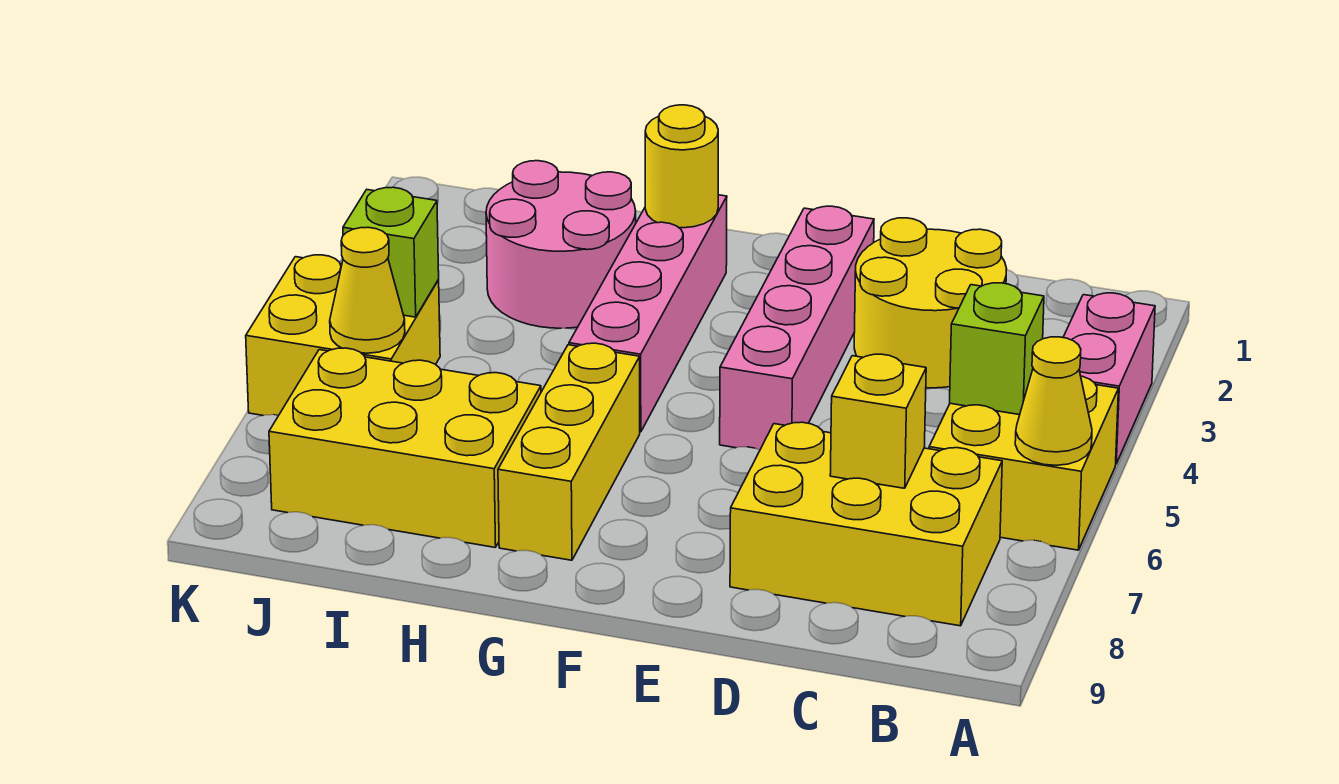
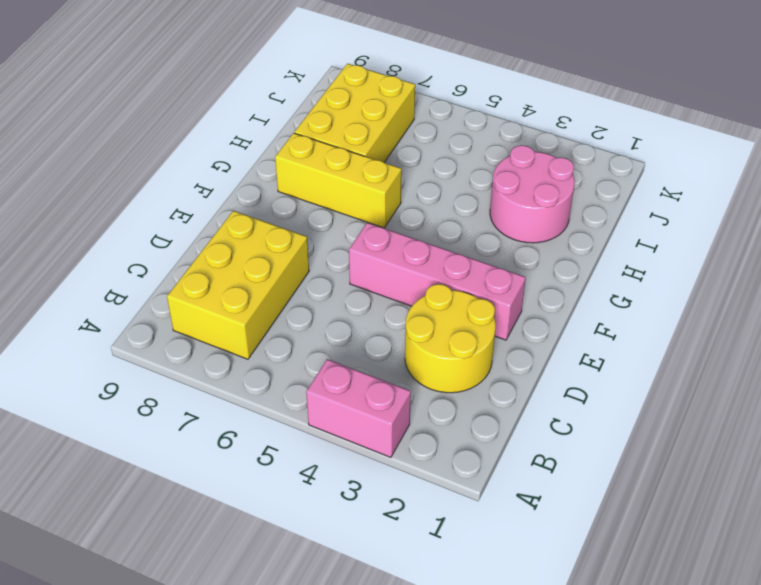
none -> yellow brick A5:B6 level 1
none -> pink brick G2:G5 level 1
none -> yellow brick J5:K6 level 1

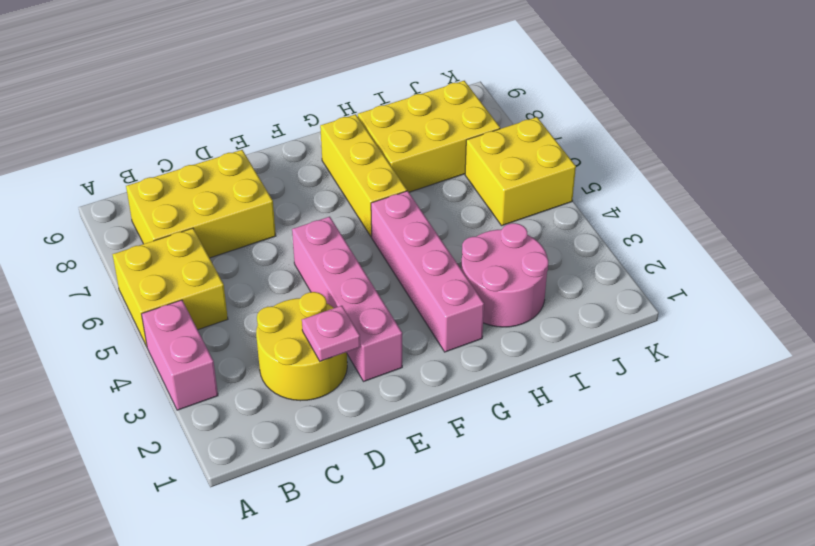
pink plate D2 level 2 -> none
none -> yellow cone A6 level 2
none -> lime brick B5 level 2
none -> yellow brick C7 level 2

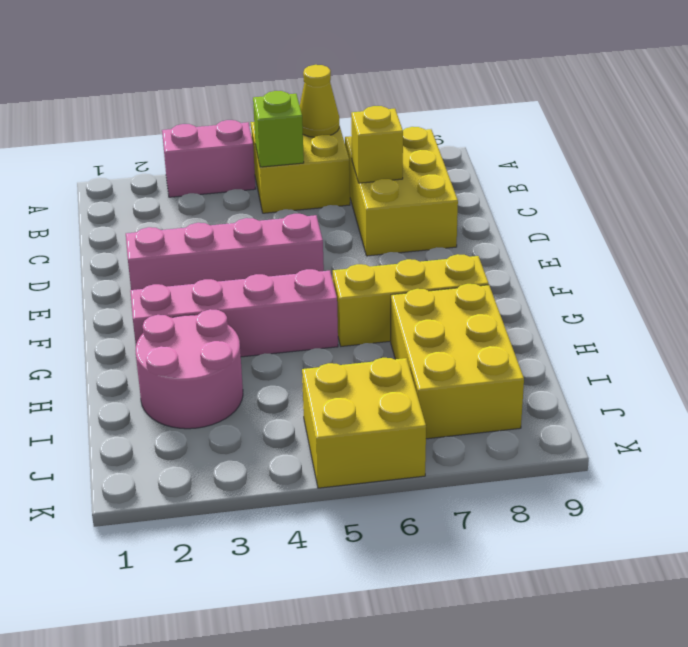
none -> yellow round brick C2:D3 level 1
none -> yellow round brick G2 level 2
none -> lime brick J5 level 2

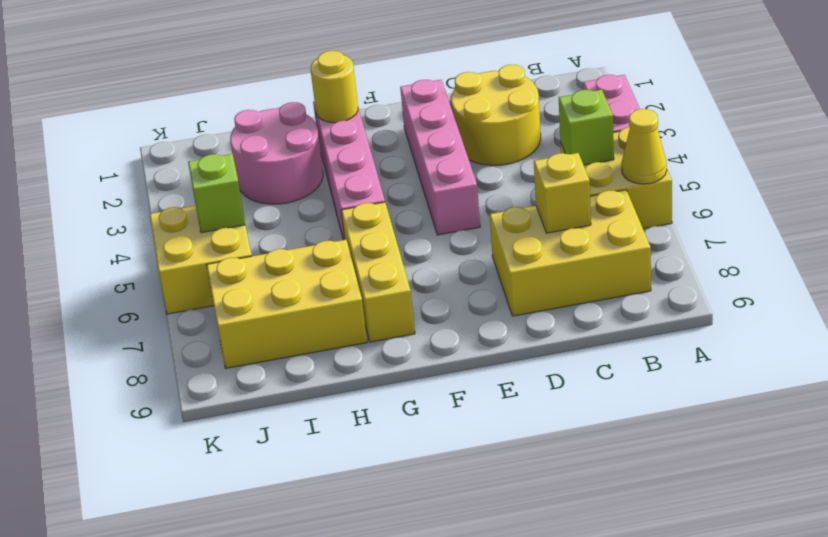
none -> yellow cone J6 level 2

